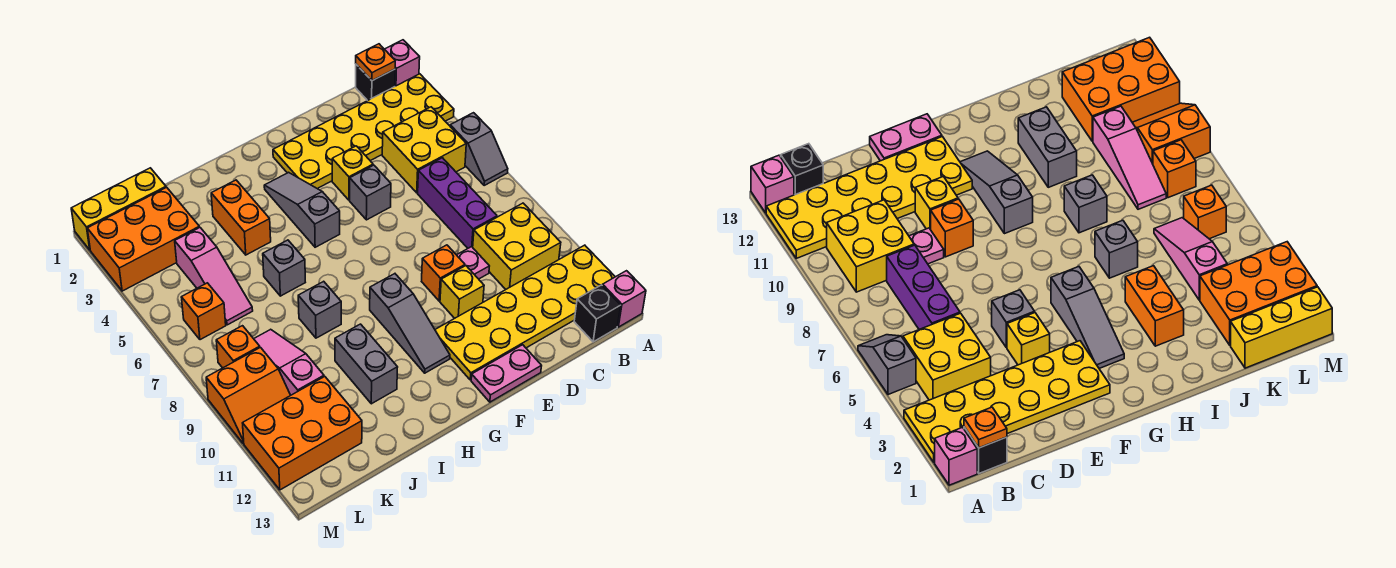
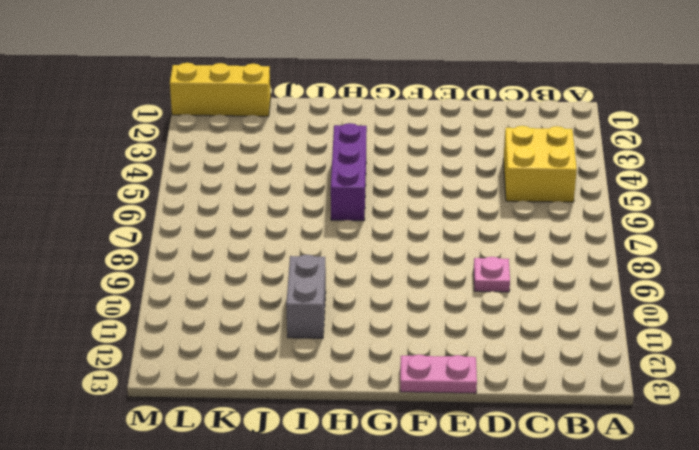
purple brick H4:H6 level 1 -> purple brick C6:C8 level 1
none -> pink brick A1 level 1
none -> yellow plate A2:F3 level 1
none -> grey slope A5:A6 level 1 top 5
none -> yellow plate A11:F12 level 1

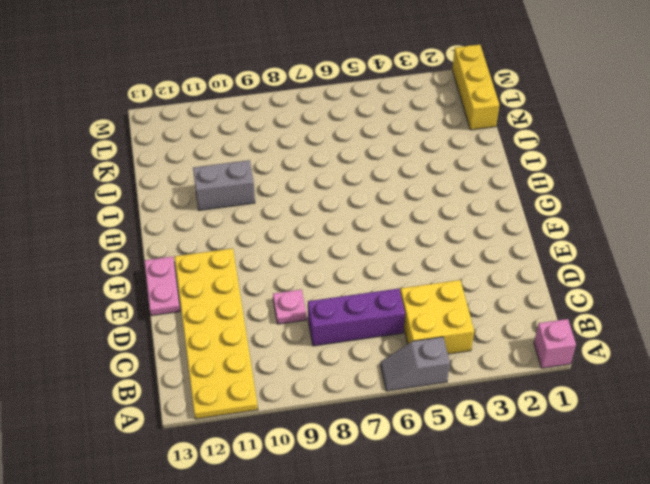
none -> yellow plate A2:F3 level 1
none -> pink brick A13 level 1
none -> black brick B1 level 1
none -> yellow brick B9:C10 level 1

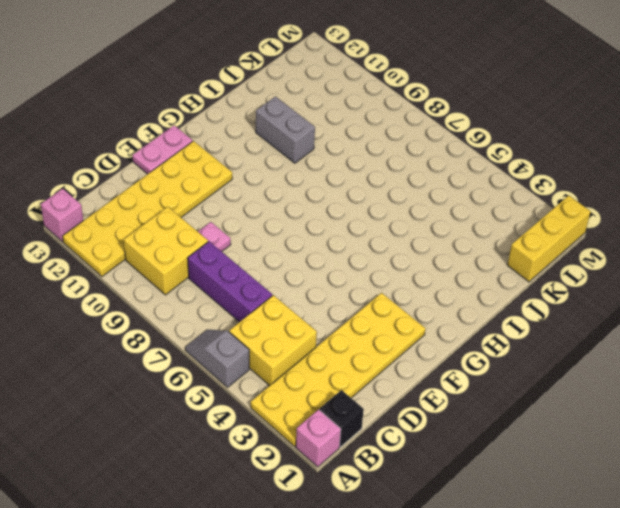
none -> black brick B13 level 1
none -> yellow brick E4 level 1
none -> grey brick E5 level 1
none -> orange brick E9 level 1

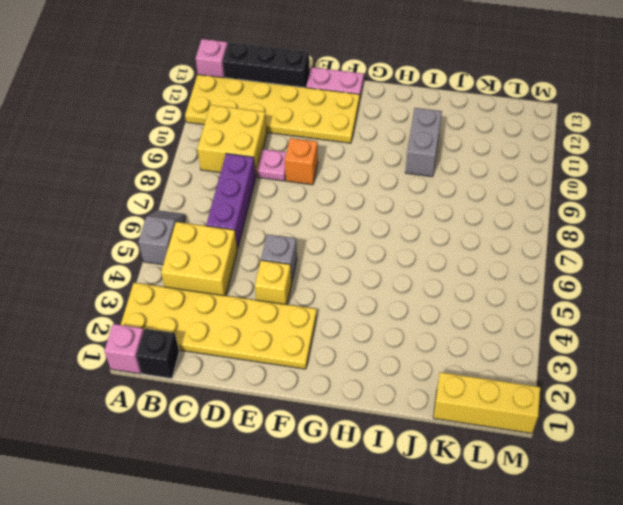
black brick B13:D13 level 1 -> black brick B13 level 1
none -> yellow brick E10 level 1
none -> grey slope G3:G5 level 1 top 5
none -> grey slope G9:G11 level 1 top 9
none -> orange brick I3:I4 level 1

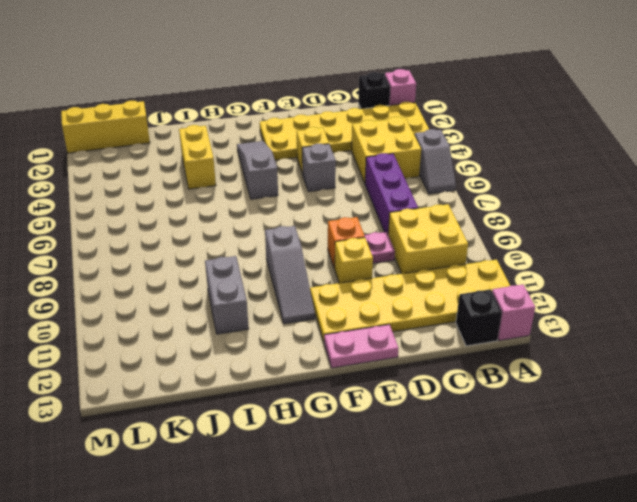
yellow brick I3:I4 level 1 -> orange brick I3:I4 level 1
none -> grey brick I6 level 1
none -> grey brick I8 level 1
none -> orange brick K2:M3 level 1
none -> pink slope K4:K6 level 1 top 4

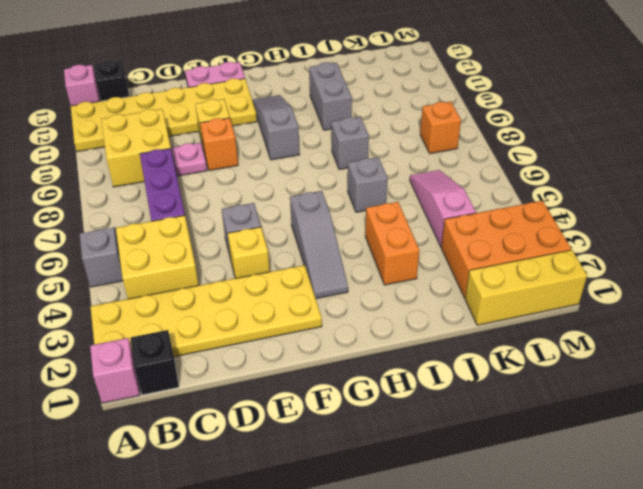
none -> pink slope K8:K10 level 1 top 10
none -> orange brick K11:M12 level 1
none -> orange brick L6 level 1
none -> orange slope L9:M10 level 1 top 9

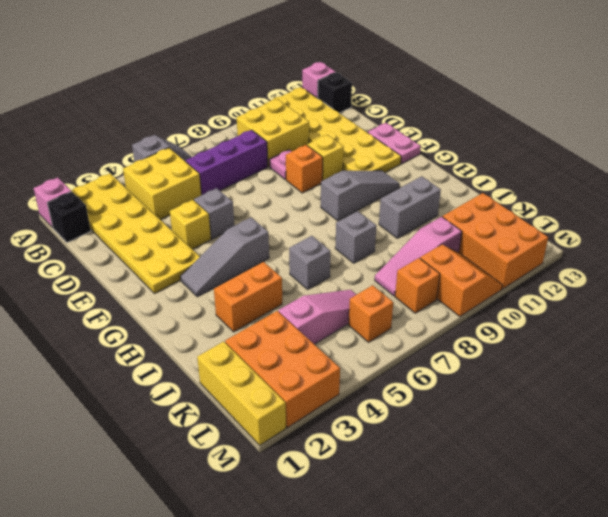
none -> orange plate B1 level 2

